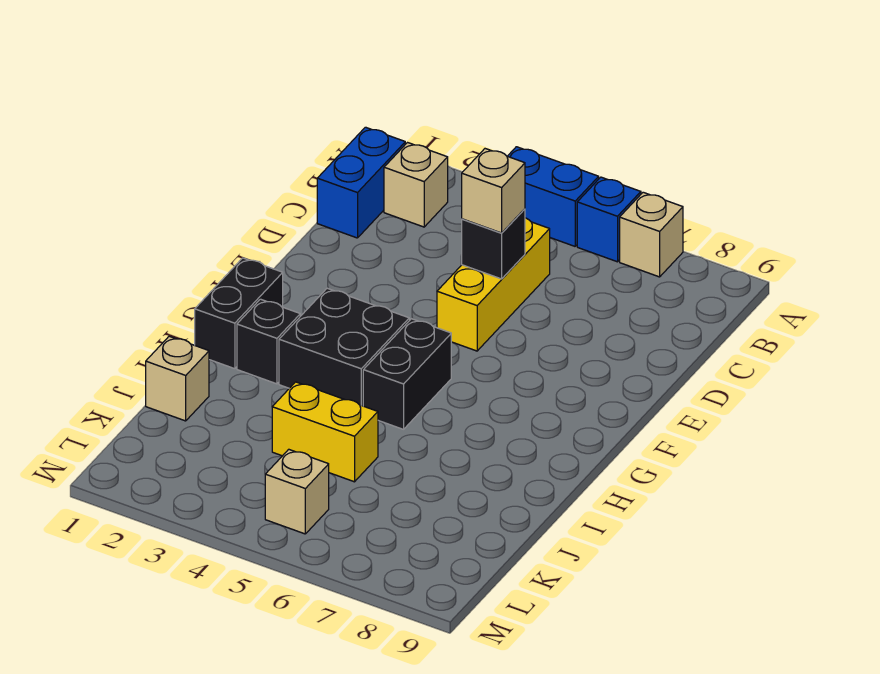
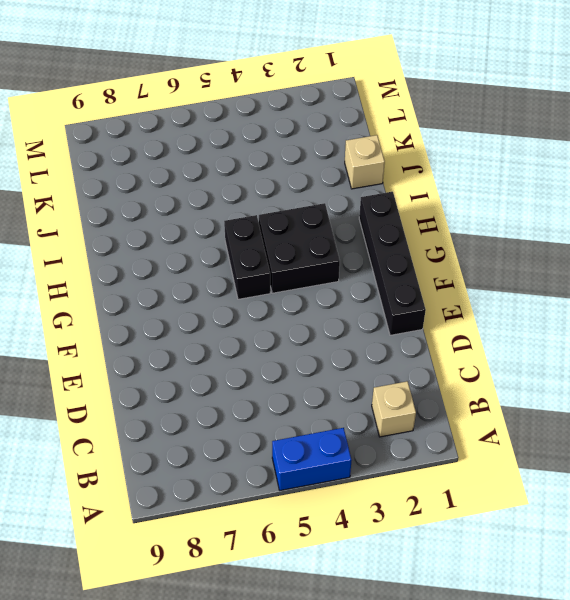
black brick E1:H1 level 1 -> black brick G1:H1 level 1
none -> blue brick A6 level 1
none -> tan brick A7 level 1
none -> blue brick B1:C1 level 1

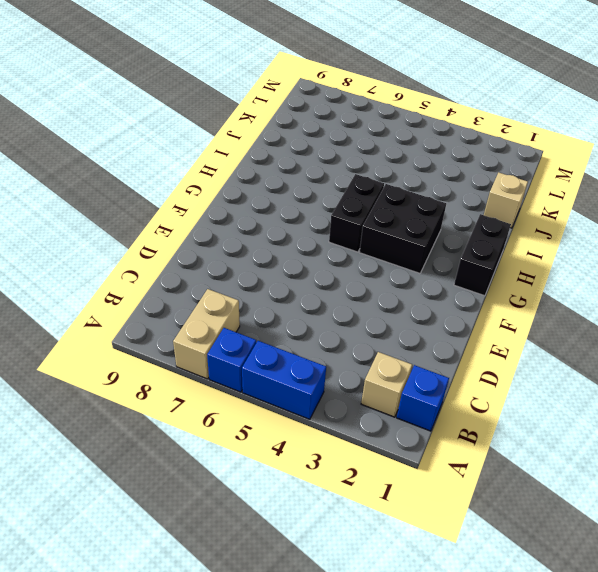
tan brick A7:B7 level 1 -> tan brick A7 level 1
blue brick B1 level 1 -> blue brick B1:C1 level 1
none -> yellow brick C5:E5 level 1
none -> black brick H2 level 1
none -> yellow brick J4:J5 level 1

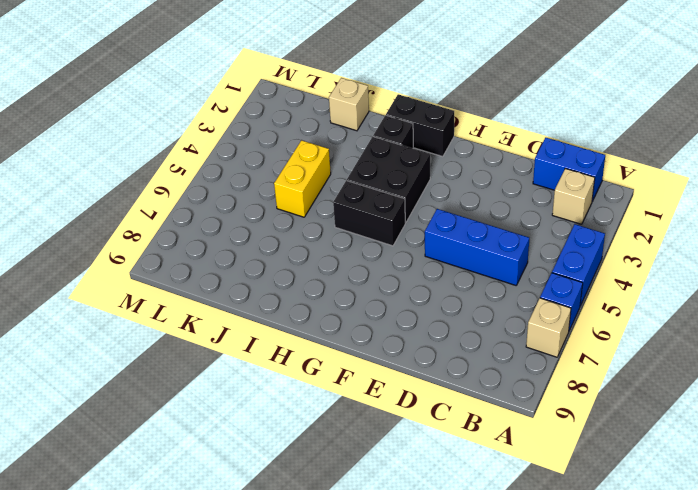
blue brick C5:E5 level 1 -> yellow brick C5:E5 level 1
none -> tan brick L5 level 1
none -> black brick D5 level 2
none -> tan brick D5 level 3

